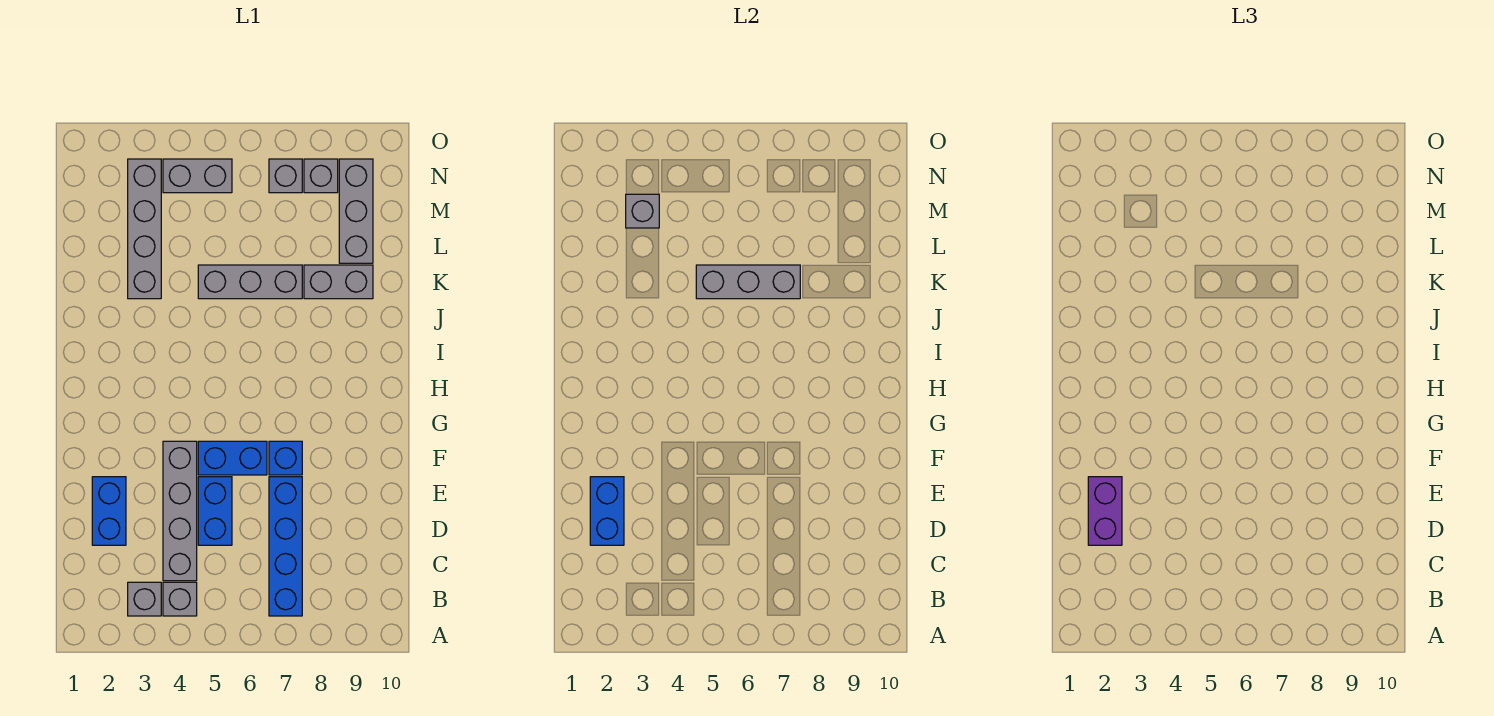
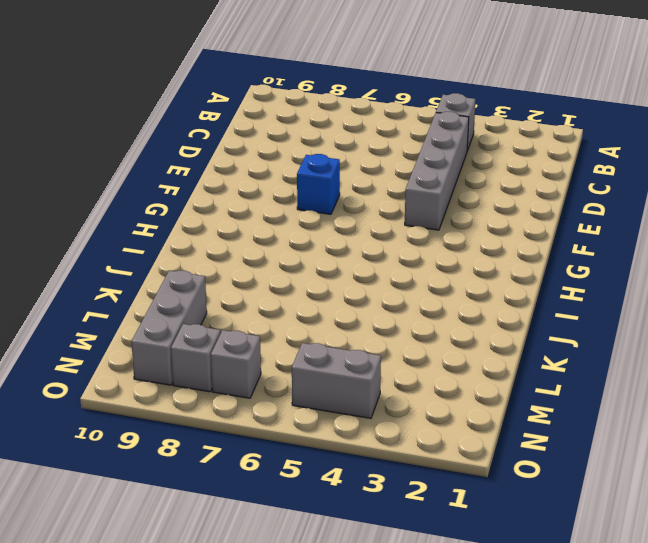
none -> grey brick B3 level 1
none -> blue brick B7:E7 level 1
none -> blue brick D2:E2 level 1

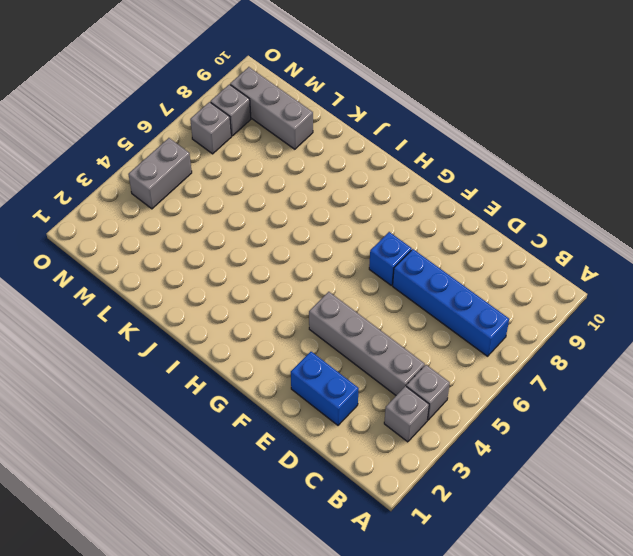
none -> blue brick D5:E5 level 1
none -> blue brick F5:F6 level 1
none -> grey brick K3:N3 level 1

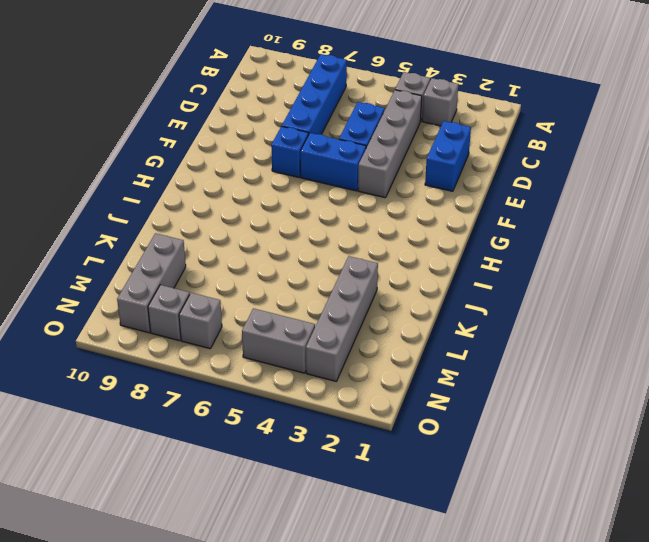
none -> grey brick K5:K7 level 1
none -> grey brick K8:K9 level 1
none -> blue brick D2:E2 level 2

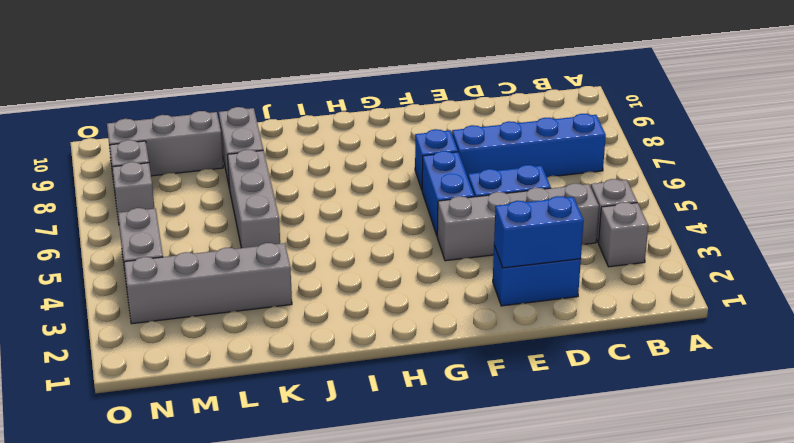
none -> grey brick K5:K7 level 2
none -> grey brick M3 level 2
none -> purple brick D2:E2 level 3

